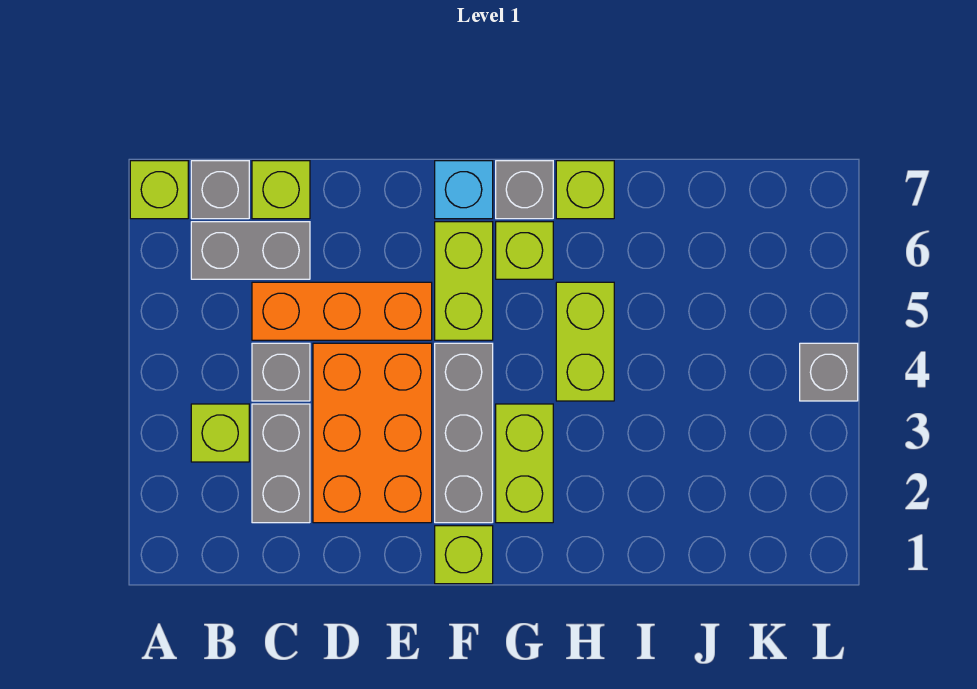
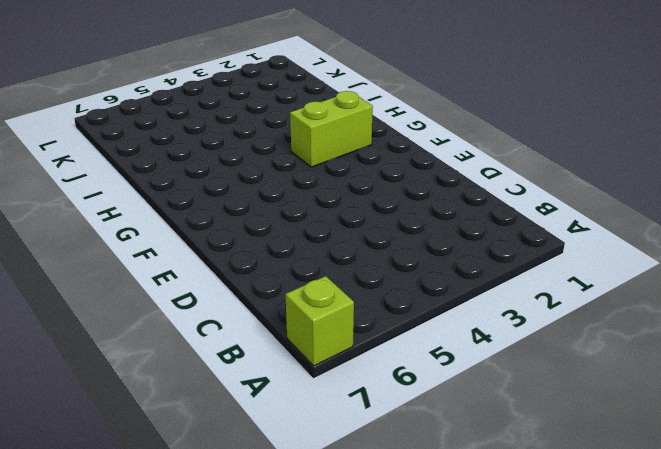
none -> lime brick B3 level 1
none -> grey brick B6:C6 level 1
none -> grey brick B7 level 1

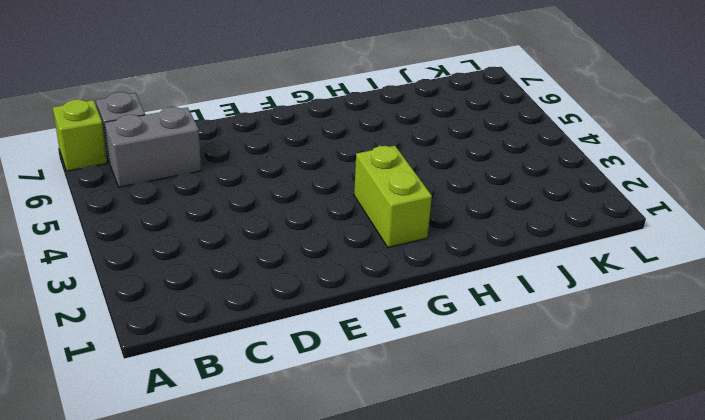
none -> lime brick B3 level 1
none -> grey brick C2:C3 level 1
none -> grey brick C4 level 1

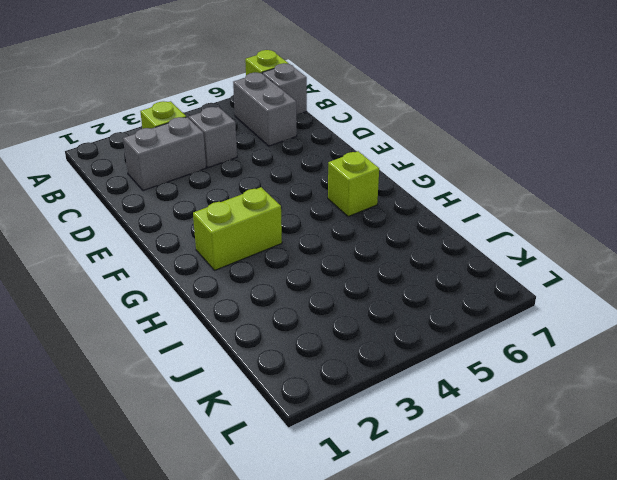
none -> orange brick C5:E5 level 1
none -> lime brick C7 level 1
none -> orange brick D2:E4 level 1

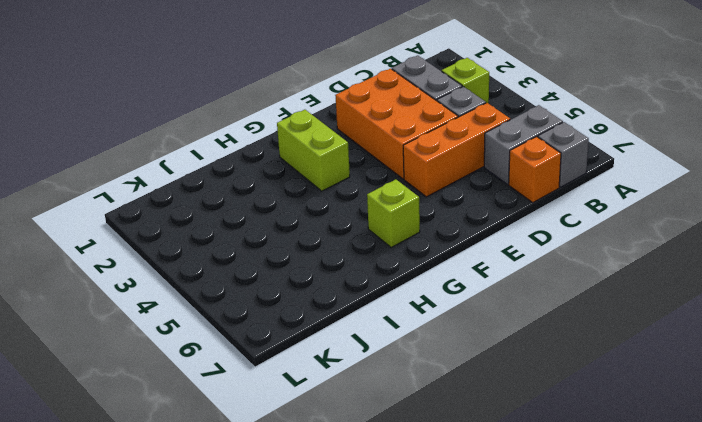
orange brick C7 level 1 -> lime brick C7 level 1
none -> lime brick A7 level 1
none -> lime brick F1 level 1
none -> grey brick F2:F4 level 1

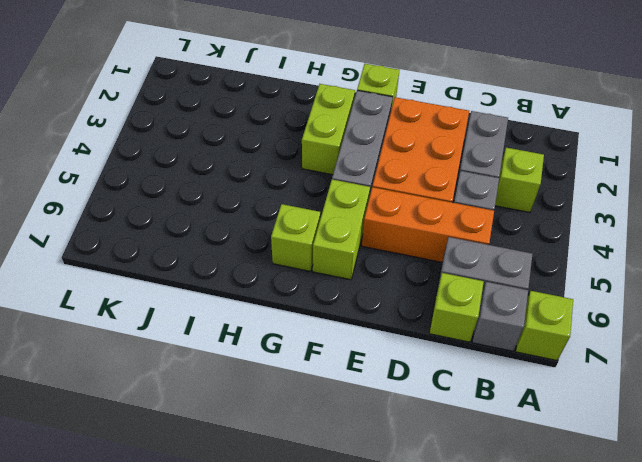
none -> cyan brick F7 level 1
none -> grey brick G7 level 1
none -> lime brick H4:H5 level 1

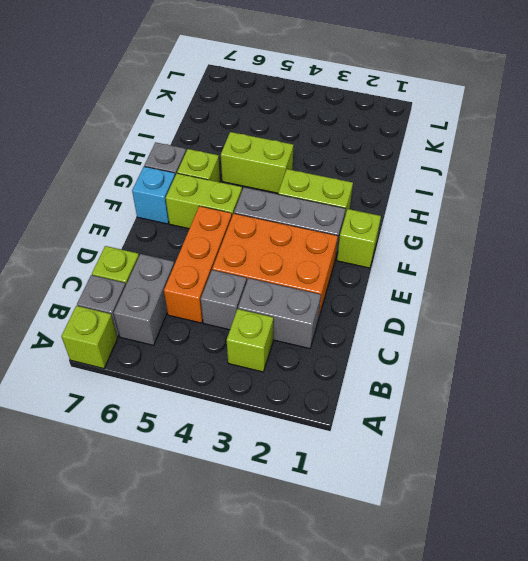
none -> lime brick H7 level 1
none -> grey brick L4 level 1

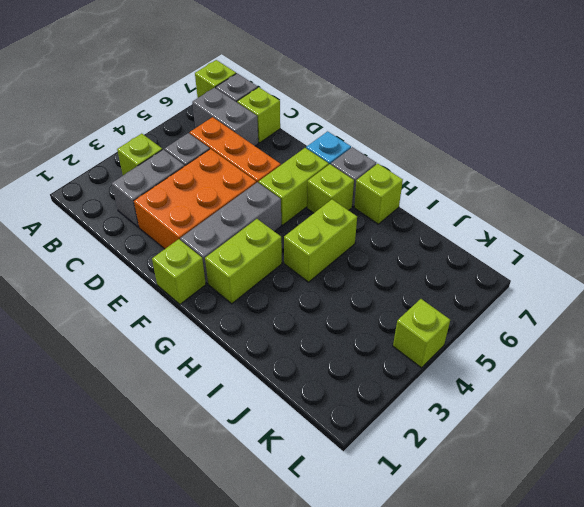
lime brick L4 level 1 -> grey brick L4 level 1

